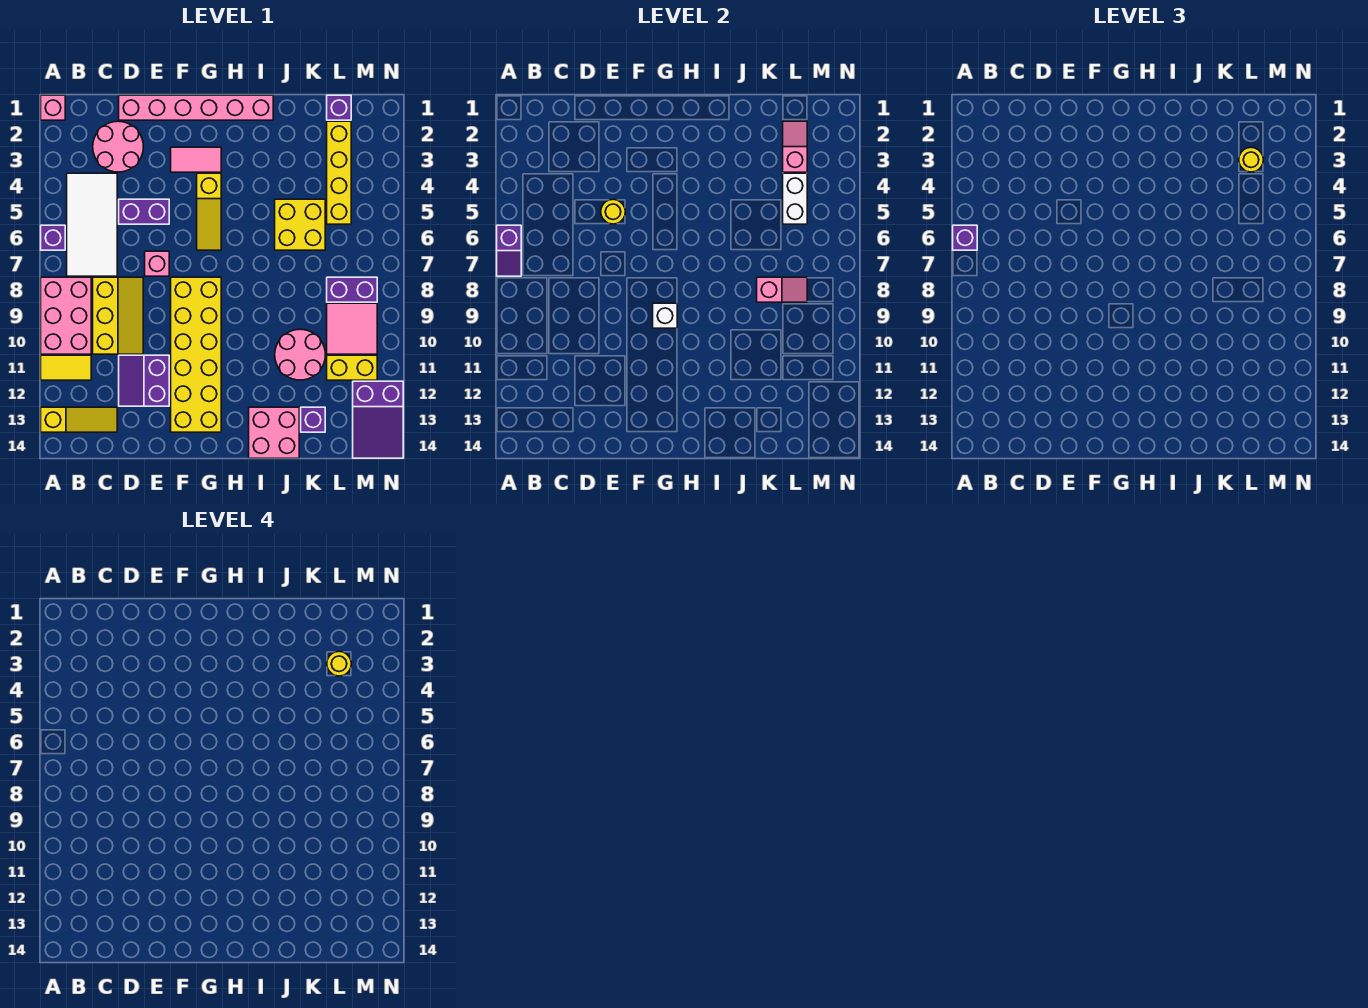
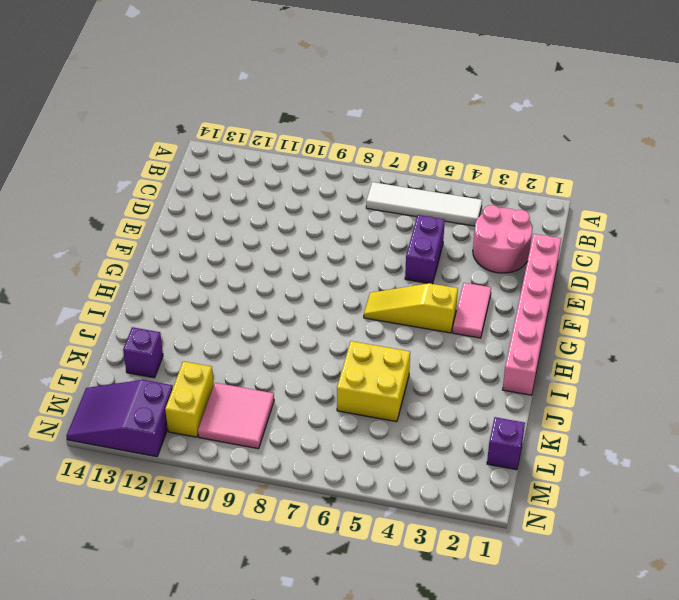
white tile B4:B7 level 1 -> white tile B4:C7 level 1
none -> pink brick A1 level 1
none -> purple brick A6 level 1
none -> pink brick A8:B10 level 1
none -> yellow tile A11:B11 level 1

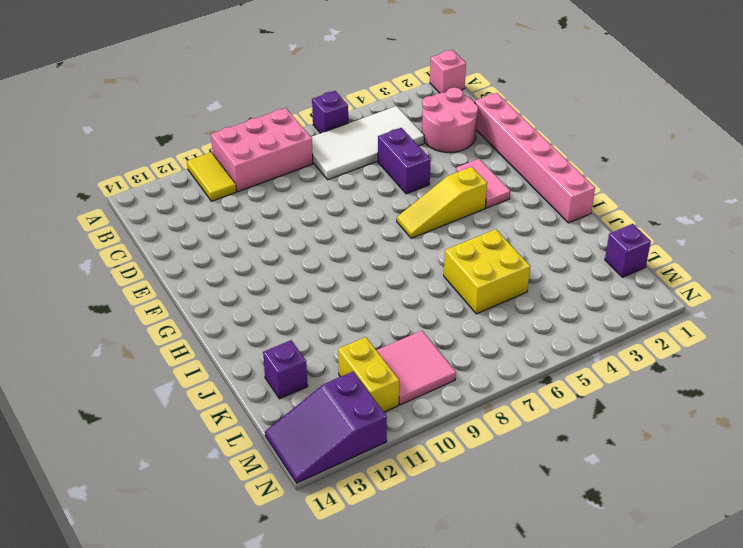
none -> yellow slope A13:C13 level 1 top A
none -> yellow slope C8:D10 level 1 top C
none -> purple slope D11:E12 level 1 top E
none -> pink brick E7 level 1

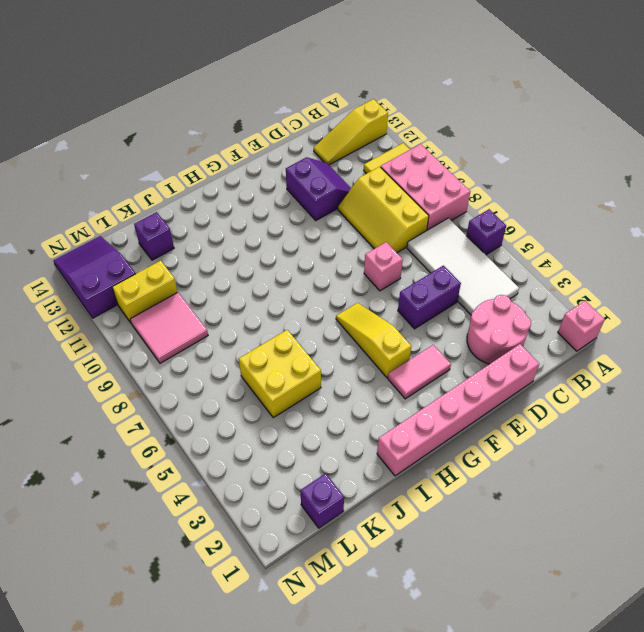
none -> yellow brick F8:G13 level 1
none -> pink brick I13:J14 level 1
none -> pink round brick J10:K11 level 1
none -> yellow brick L2:L5 level 1

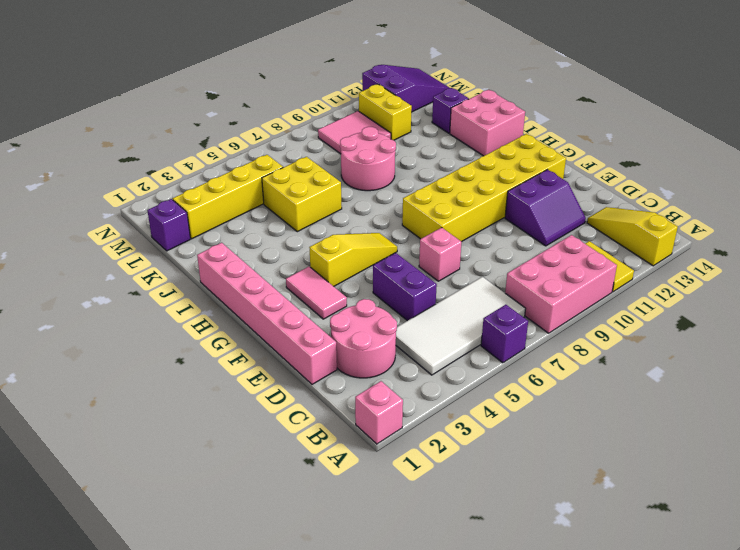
pink round brick J8:K9 level 1 -> pink round brick J10:K11 level 1
none -> yellow slope C8:D10 level 1 top C
none -> purple brick L8:M8 level 1
none -> purple slope A6:A7 level 2 top 6
none -> yellow round brick E5 level 2

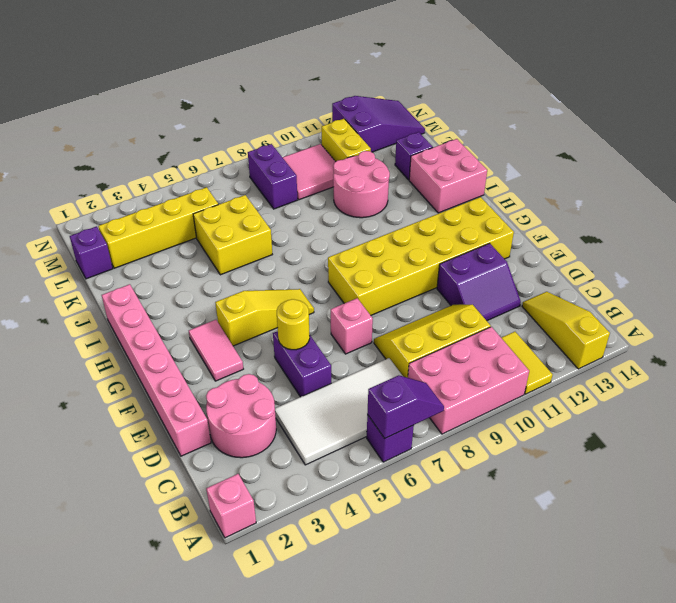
none -> white brick G9 level 2
none -> pink slope K8:L8 level 2 top K
none -> pink slope L2:L3 level 2 top 3
none -> white brick L4:L5 level 2

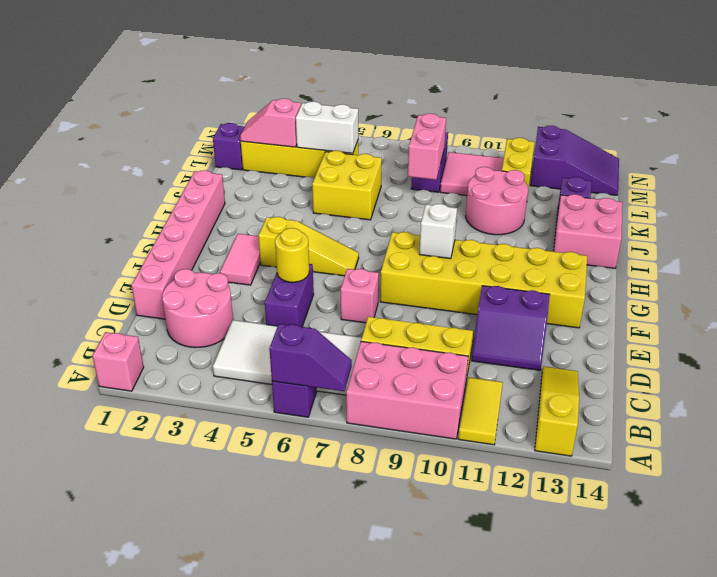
pink brick K8:L8 level 2 -> pink slope K8:L8 level 2 top K
none -> purple brick A6 level 3
none -> yellow round brick L3 level 3
none -> yellow round brick L3 level 4

